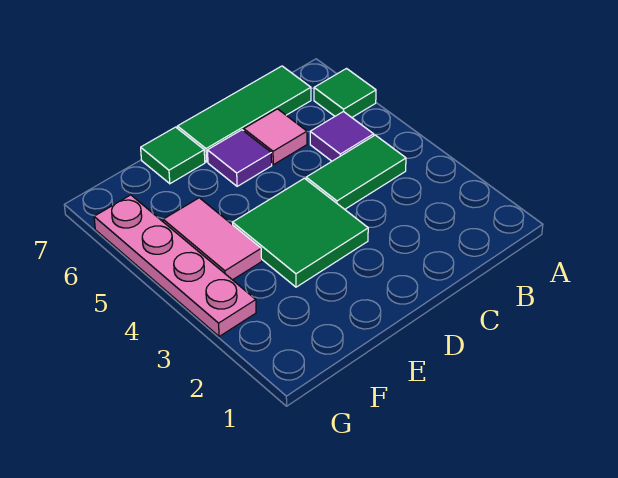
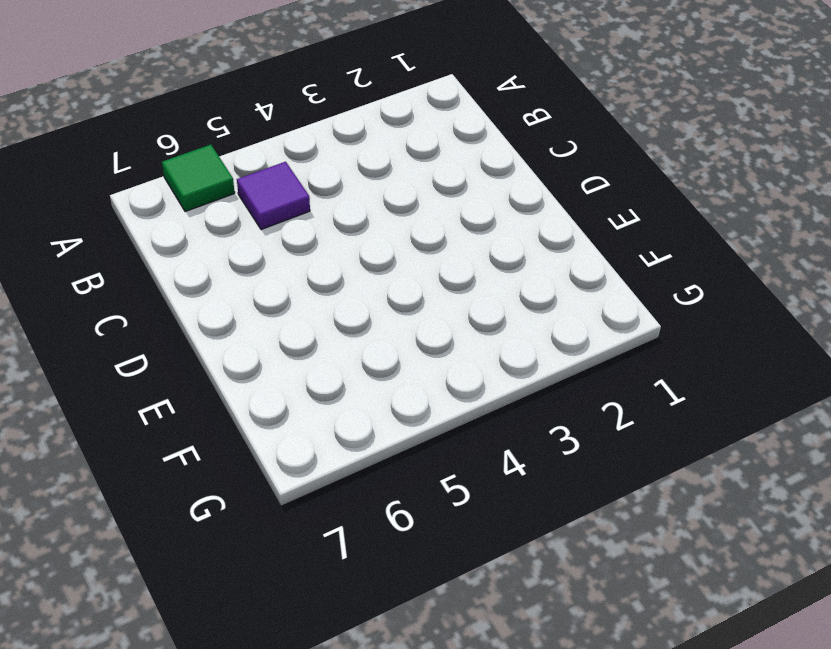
none -> green tile B4:C4 level 1
none -> green tile B7:D7 level 1

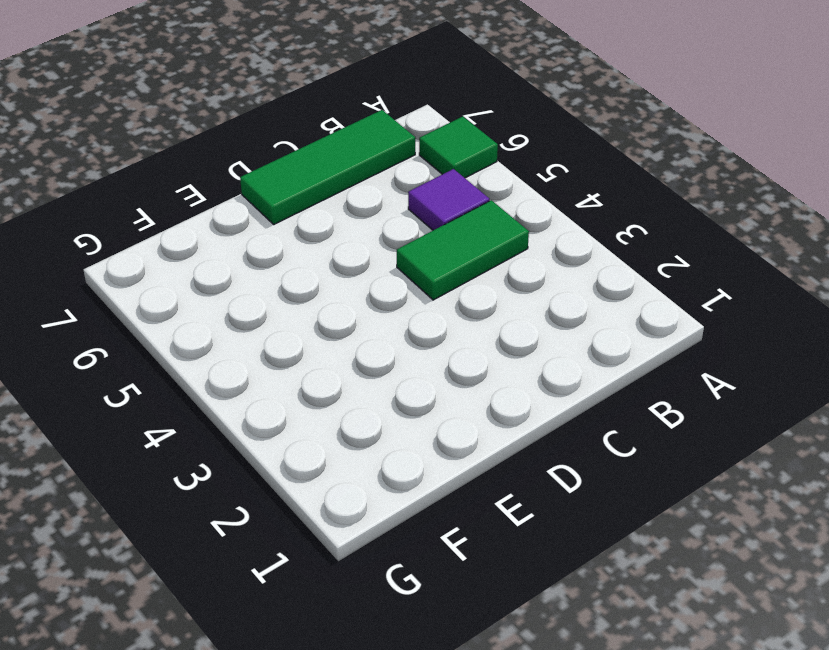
none -> pink tile C6 level 1
none -> green tile D3:E4 level 1

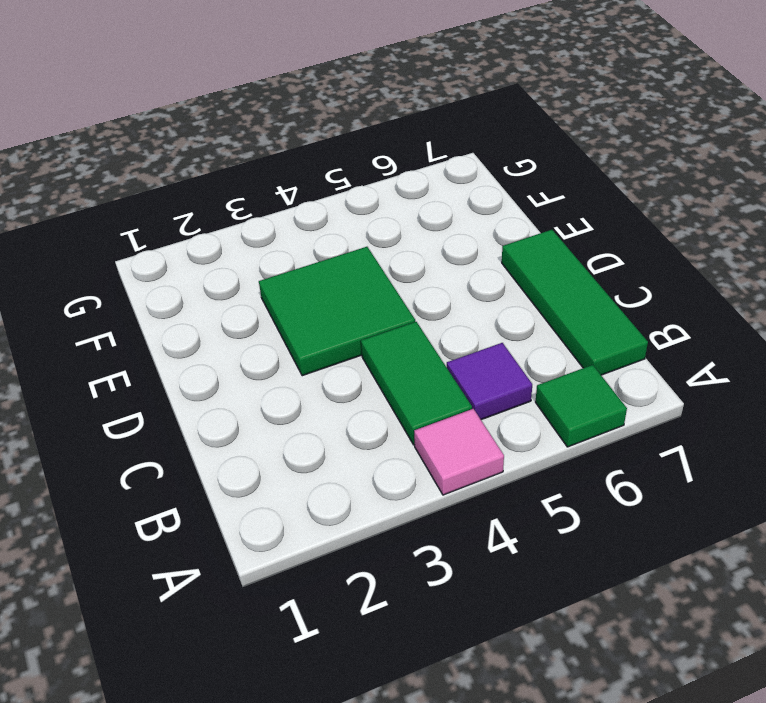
pink tile A4 level 1 -> pink tile C6 level 1
none -> purple tile D6 level 1
none -> green tile E7 level 1

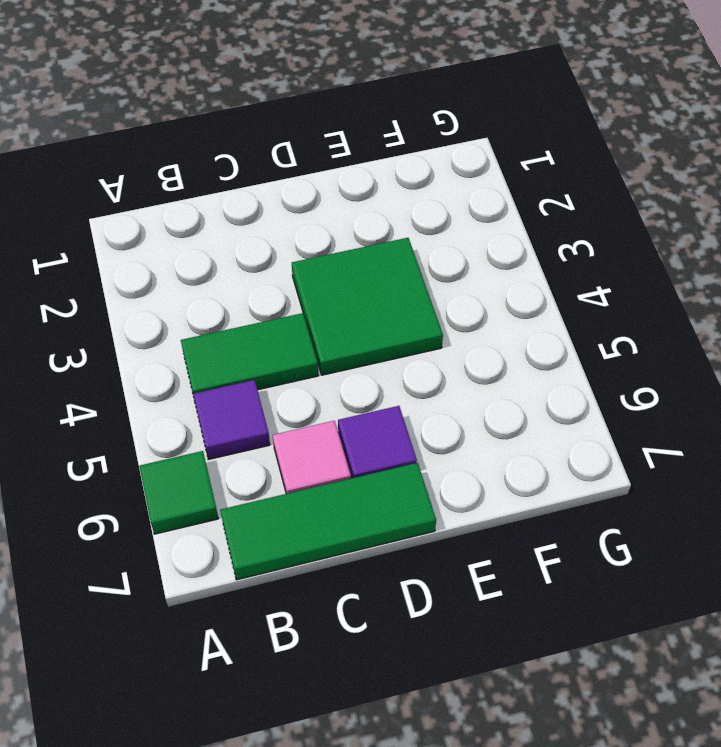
none -> green tile E7 level 1
none -> pink tile F4:F5 level 1

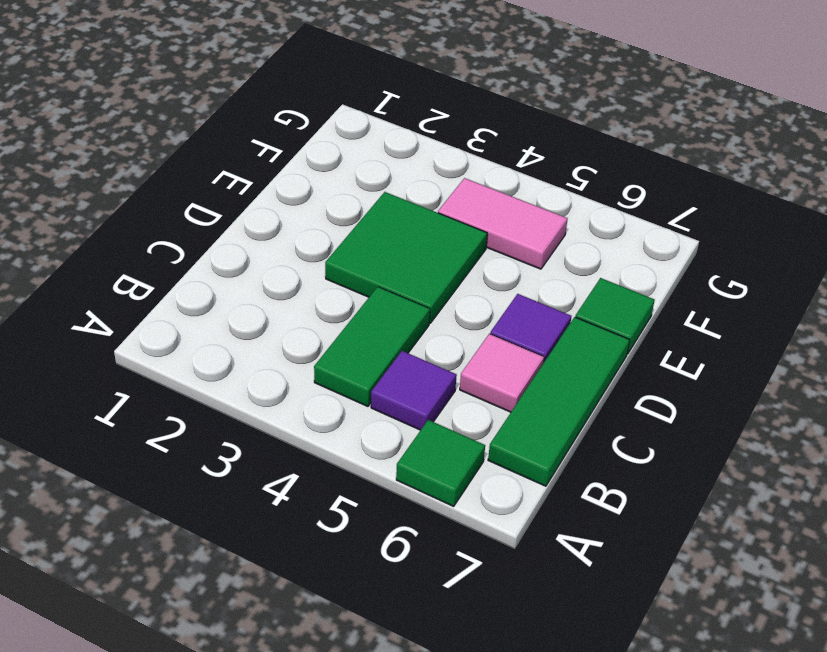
none -> pink plate G3:G6 level 1

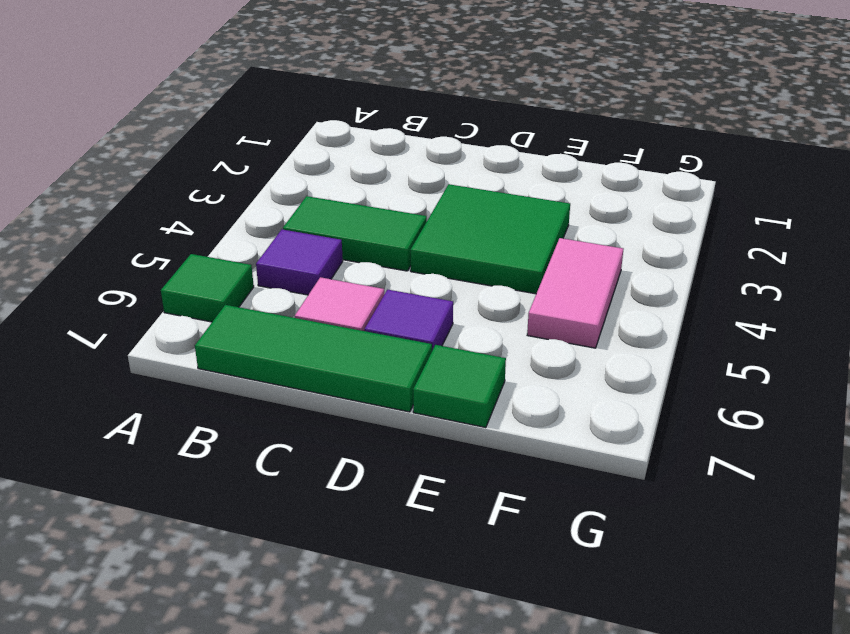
none -> pink plate G3:G6 level 1

